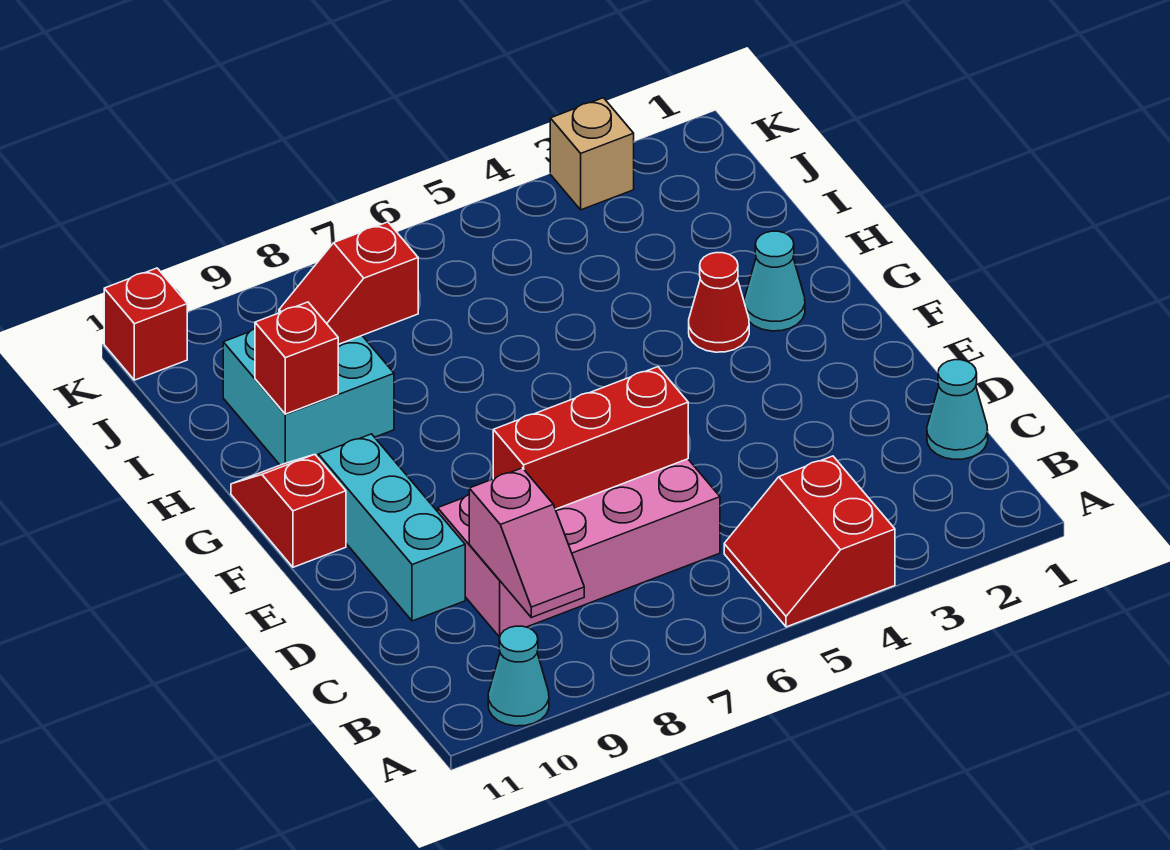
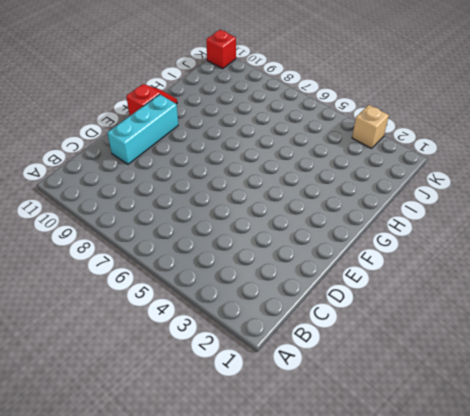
none -> red slope A4:B5 level 1 top 4
none -> cyan cone A10 level 1
none -> cyan cone C1 level 1

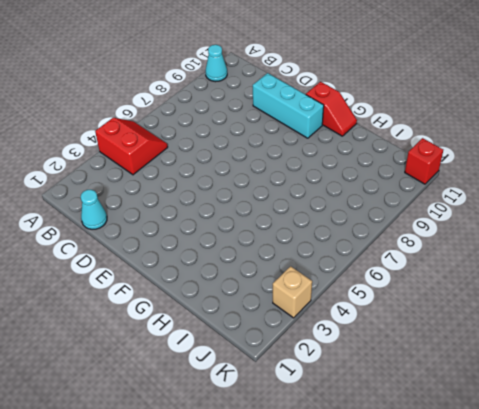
none -> pink brick C6:D9 level 1
none -> cyan cone G2 level 1
none -> red cone G3 level 1

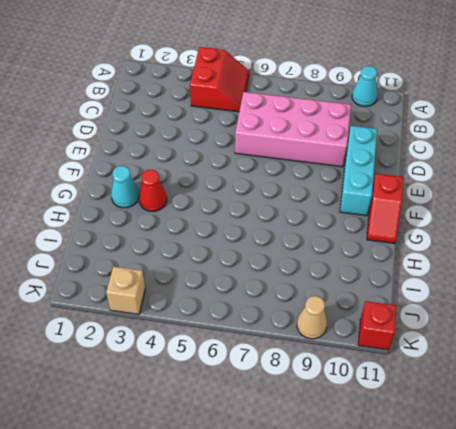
tan cone K9 level 1 -> none
none -> cyan cone C1 level 1
none -> cyan brick H9:I10 level 1
none -> pink slope B9:C9 level 2 top C

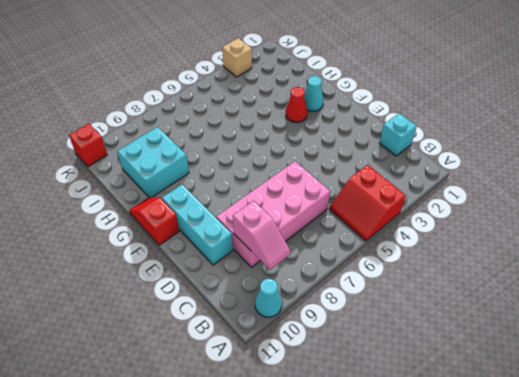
cyan brick C1 level 1 -> cyan cone C1 level 1
none -> red brick D6:D8 level 2
none -> red brick H10 level 2
none -> red slope I8:I9 level 2 top 8

